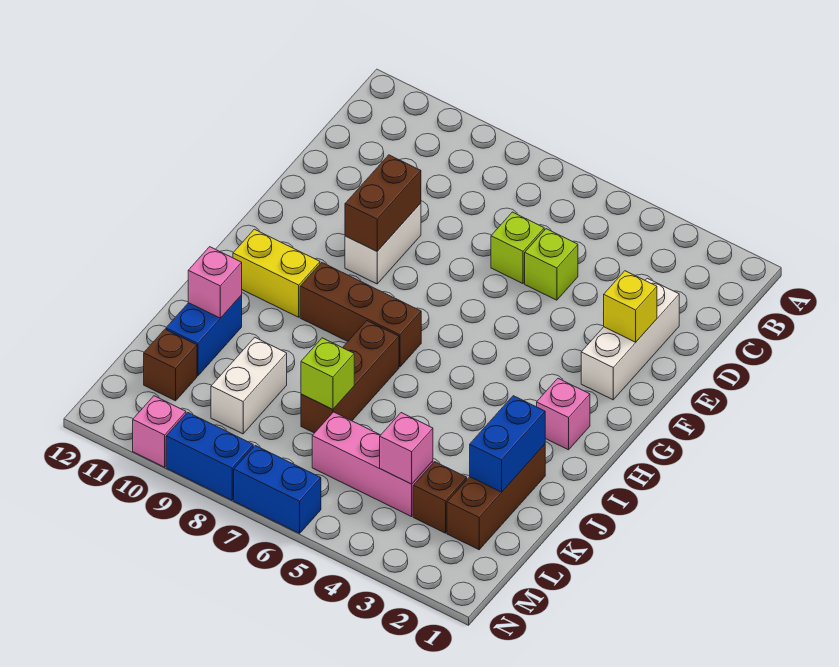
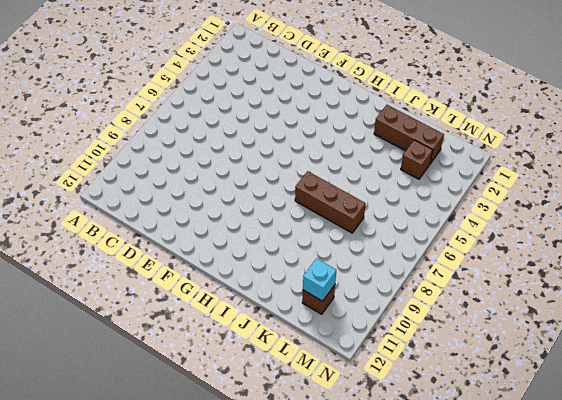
cyan brick L11 level 2 -> none
none -> white brick D2:F2 level 1
none -> lime brick D5 level 1
none -> lime brick D6 level 1

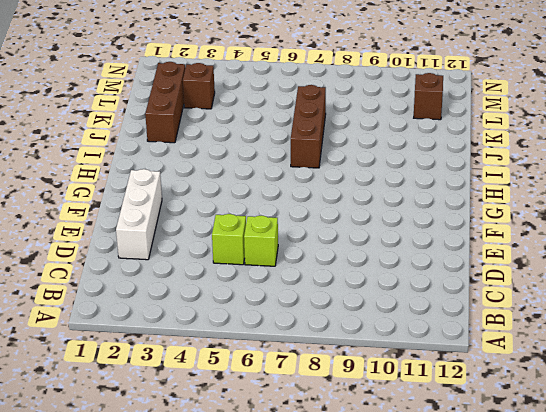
none -> white brick E9:F9 level 1
none -> pink brick H2 level 1
none -> brown brick H7:H9 level 1

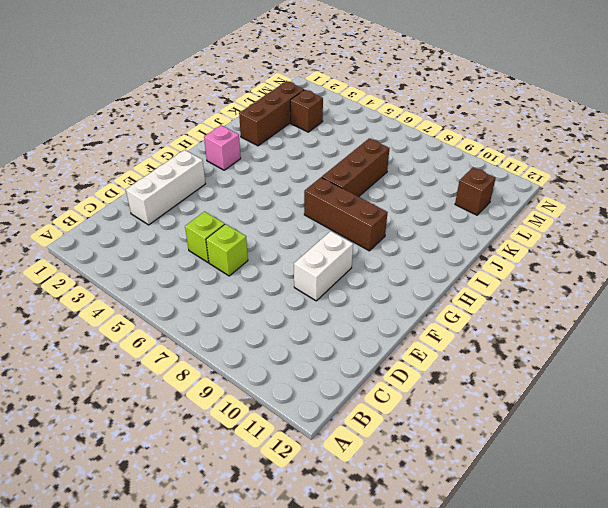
none -> yellow brick H10:H11 level 1
none -> blue brick J11:K11 level 1
none -> white brick K9:L9 level 1

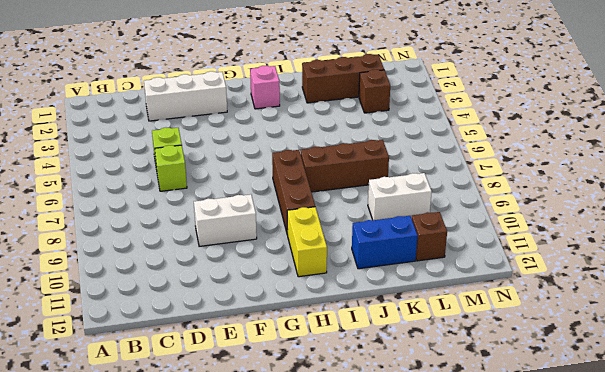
none -> pink brick L4:L6 level 1
none -> blue brick N6:N7 level 1
none -> blue brick N8:N9 level 1

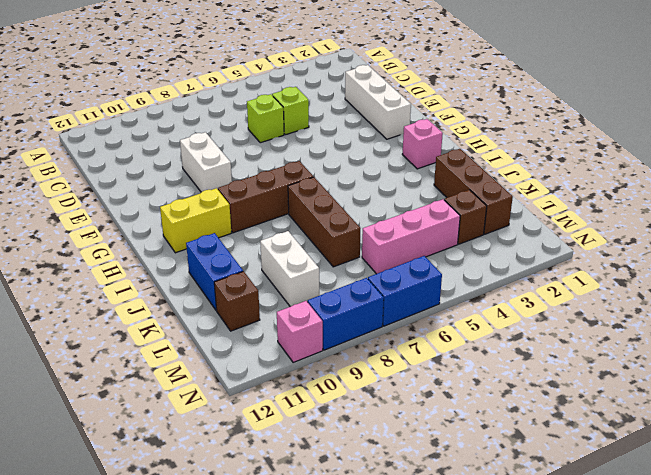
none -> yellow brick E2 level 2
none -> brown brick E9:F9 level 2
none -> blue brick J2:K2 level 2

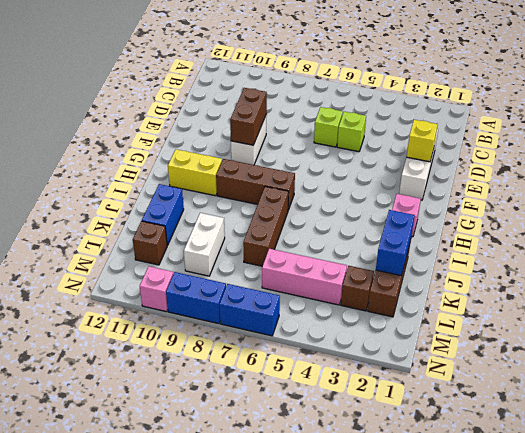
none -> pink brick J11 level 2
none -> lime brick K7 level 2
none -> pink brick L4 level 2

